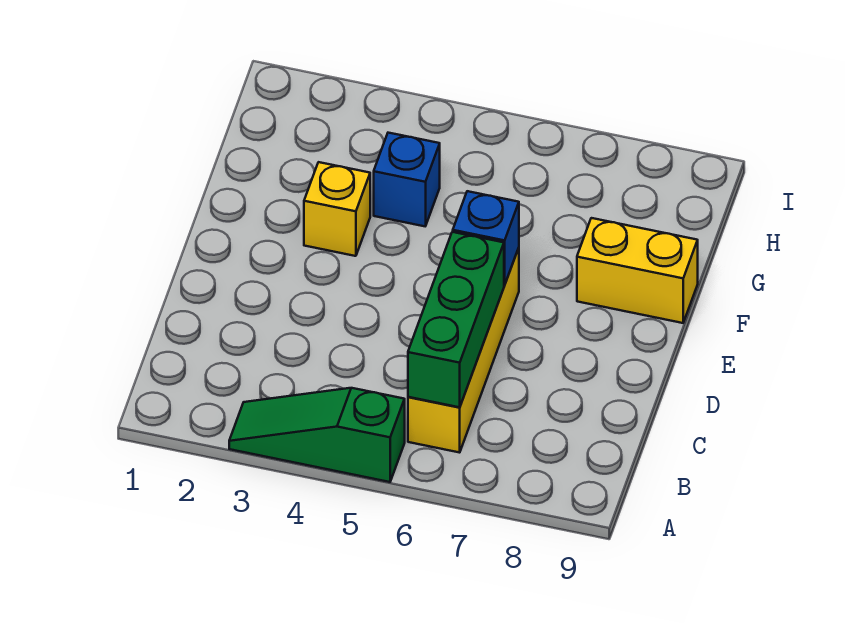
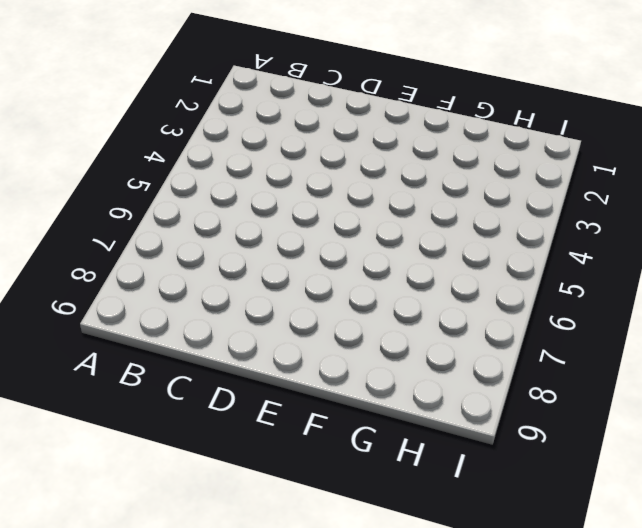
none -> green slope A3:A5 level 1 top 5
none -> yellow brick B6:E6 level 1

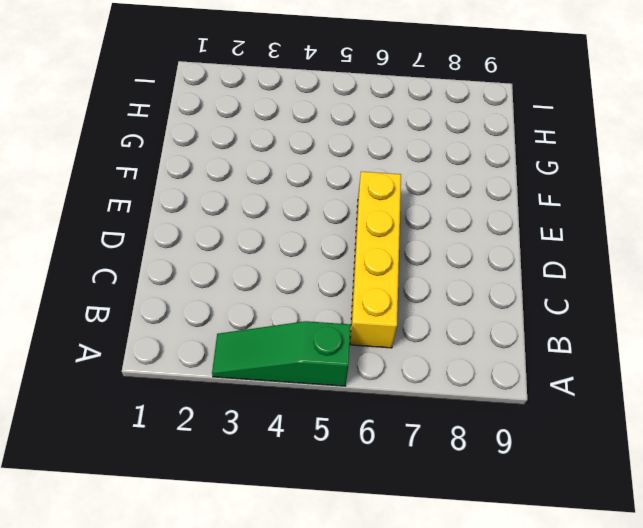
none -> yellow brick F3 level 1
none -> yellow brick F8:F9 level 1

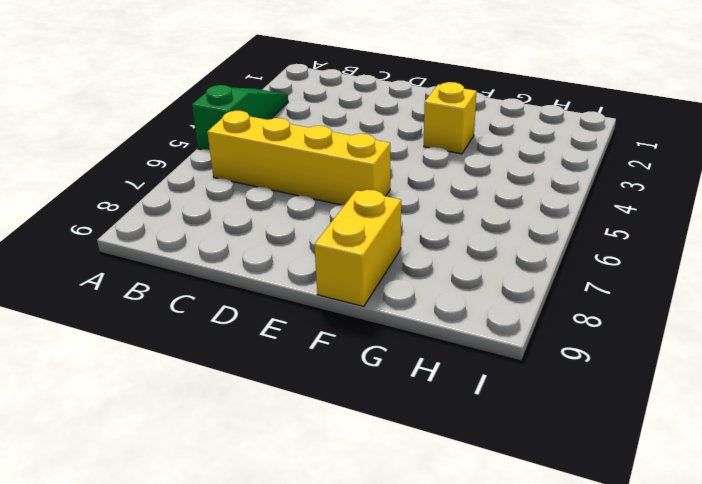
none -> blue brick G4 level 1
none -> green brick B6:D6 level 2

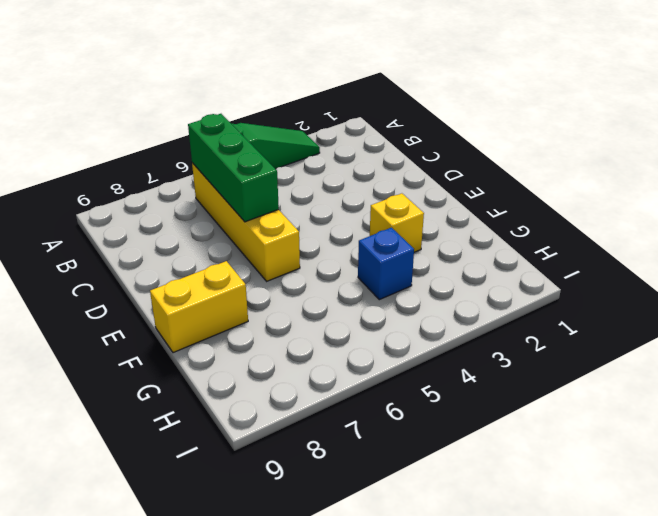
none -> blue brick E6 level 2

